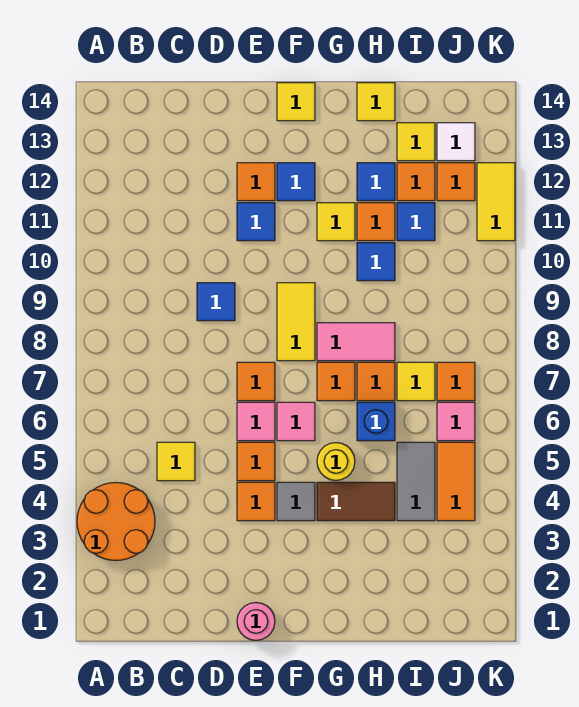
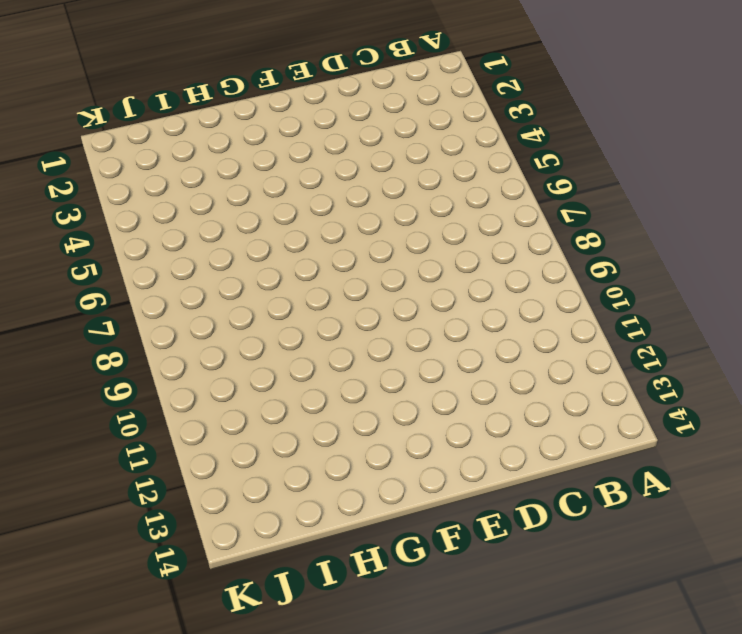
none -> orange round brick A3:B4 level 1
none -> yellow tile C5 level 1
none -> blue tile D9 level 1
none -> pink round brick E1 level 1

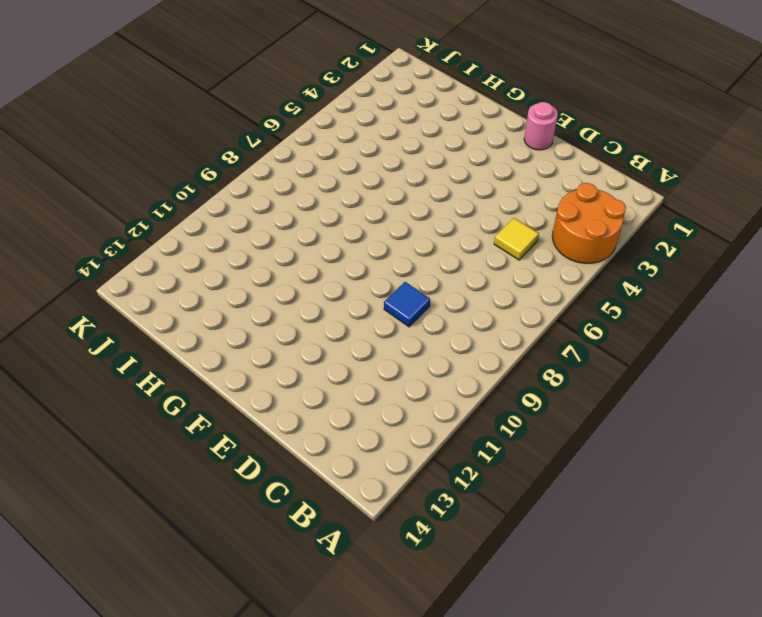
none -> orange tile E4 level 1
none -> orange tile E5 level 1
none -> pink tile E6 level 1
none -> orange tile E7 level 1

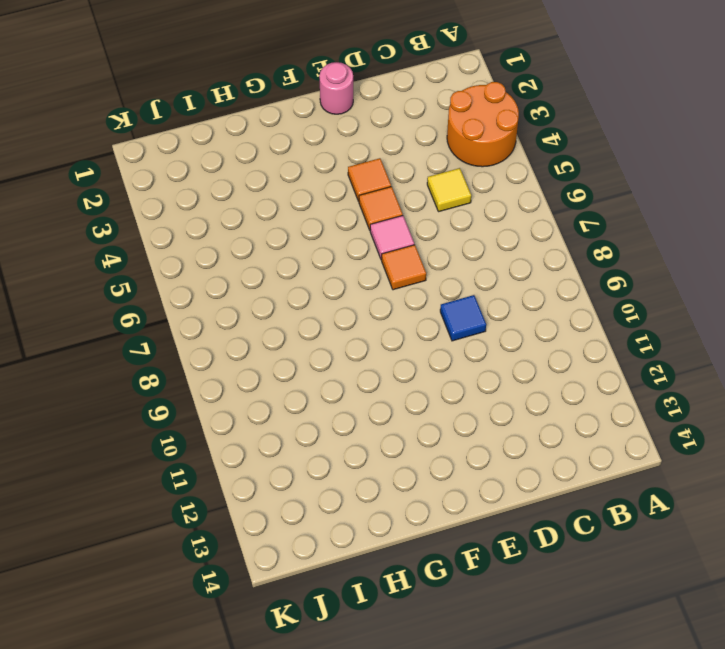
none -> blue tile E11 level 1
none -> orange tile E12 level 1
none -> grey tile F4 level 1
none -> pink tile F6 level 1

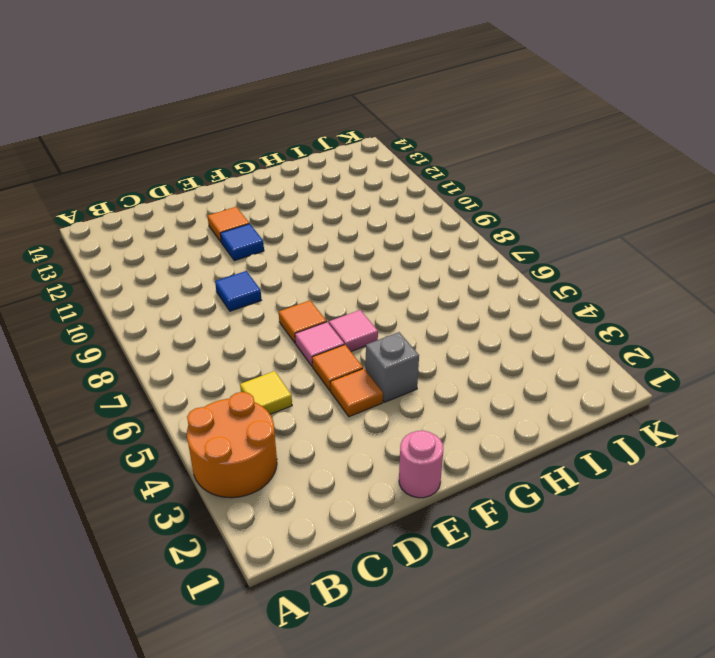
grey brick F4 level 1 -> grey tile F4 level 1
none -> yellow tile F8:F9 level 1
none -> blue tile F12 level 1
none -> yellow tile F14 level 1
none -> brown tile G4:H4 level 1

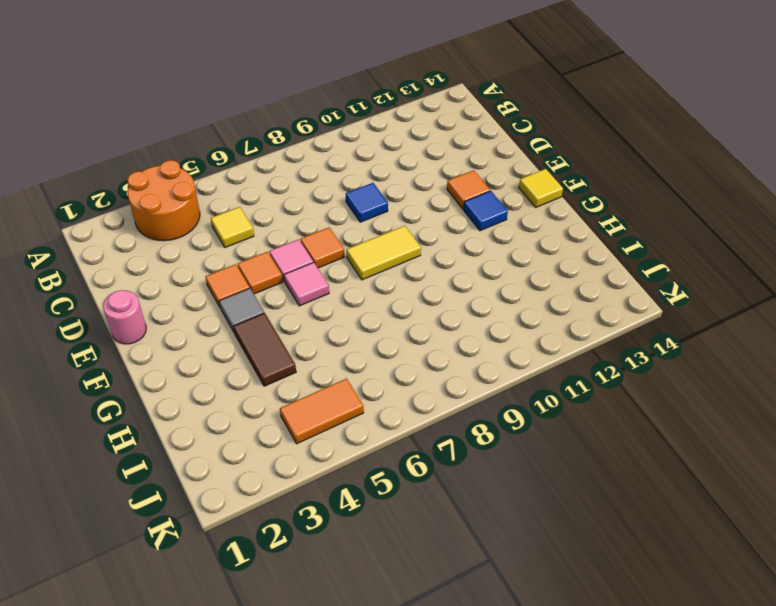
none -> blue tile E11 level 1
none -> yellow round brick G5 level 1
none -> orange tile G7 level 1
none -> pink tile G8:H8 level 1

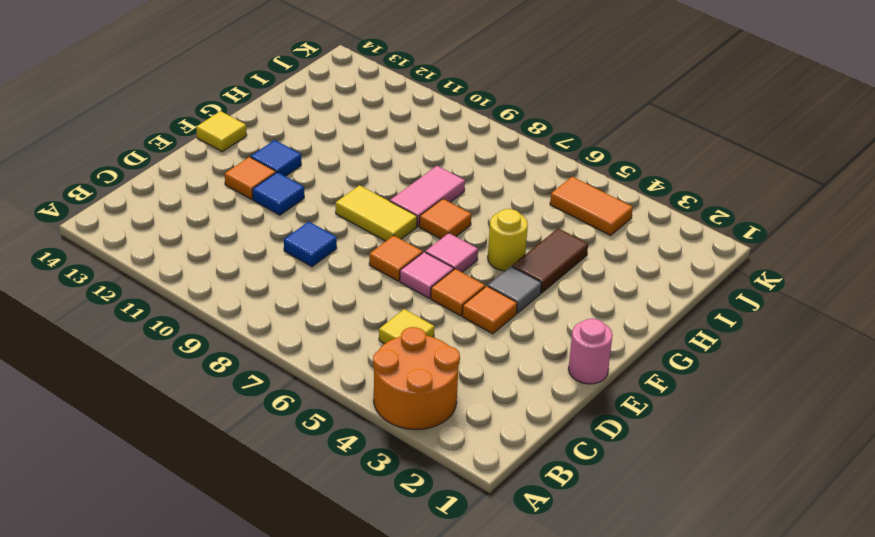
none -> yellow tile G11 level 1
none -> blue brick H6 level 1
none -> orange tile H7 level 1
none -> blue tile H10 level 1

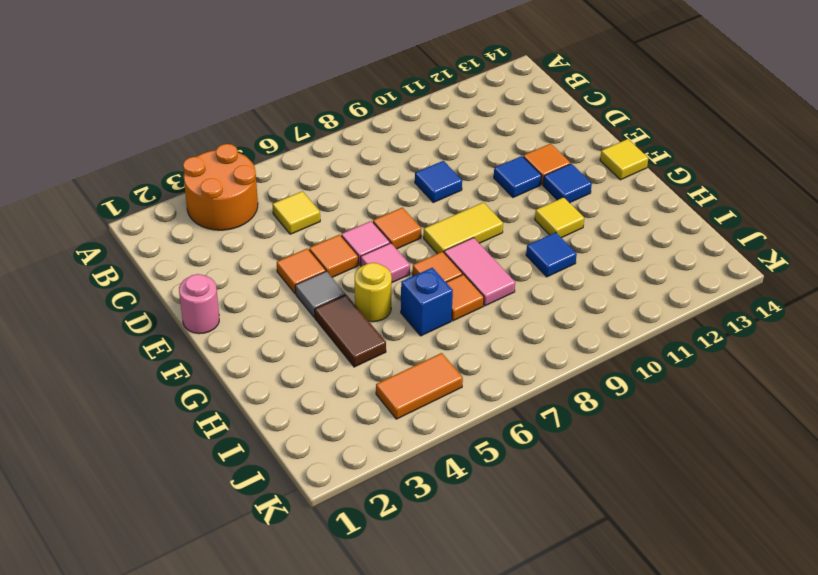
none -> orange tile H11 level 1
none -> blue tile H12 level 1
none -> yellow tile H14 level 1
none -> grey tile I4:I5 level 1

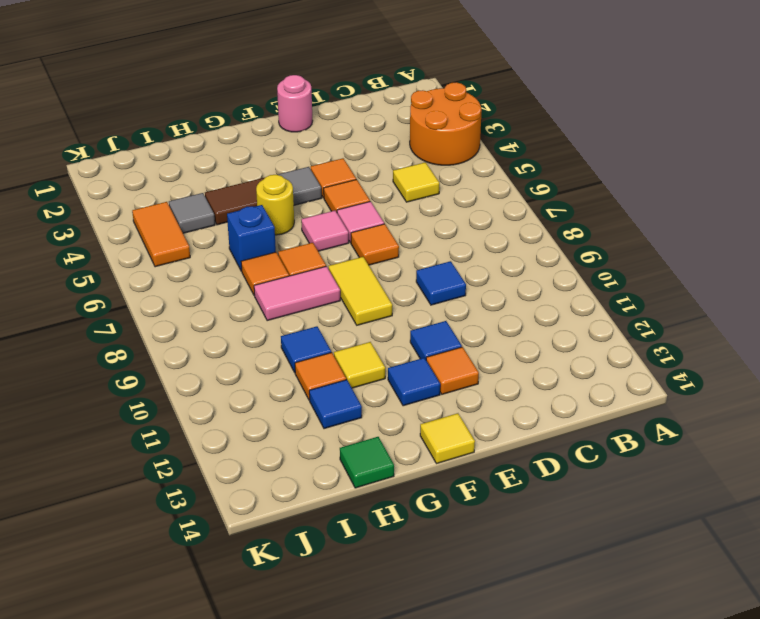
green tile H14 level 1 -> yellow tile H14 level 1
grey tile I4 level 1 -> grey tile I4:I5 level 1
none -> yellow tile I7 level 1
none -> blue tile I11 level 1
none -> orange tile I12 level 1
none -> yellow tile I13 level 1

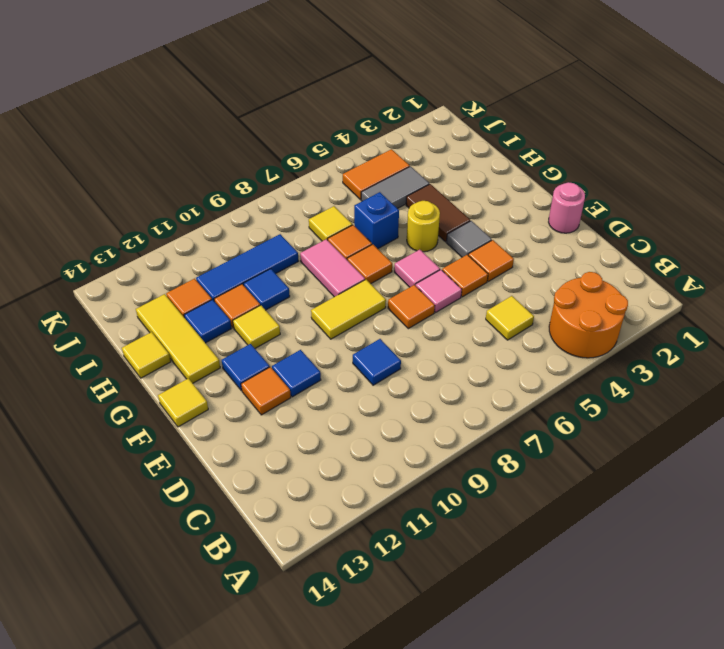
yellow tile G13:I13 level 1 -> yellow tile I13 level 1
blue tile I9:I11 level 1 -> blue tile I11 level 1
none -> pink tile J6 level 1
none -> orange tile J7 level 1
none -> orange tile J12 level 1
none -> white tile J13 level 1

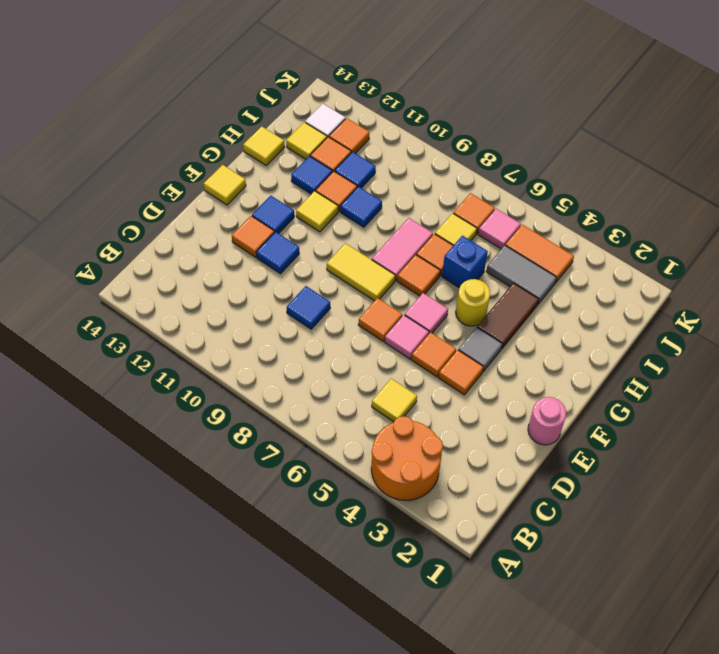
none -> yellow tile K11:K12 level 1

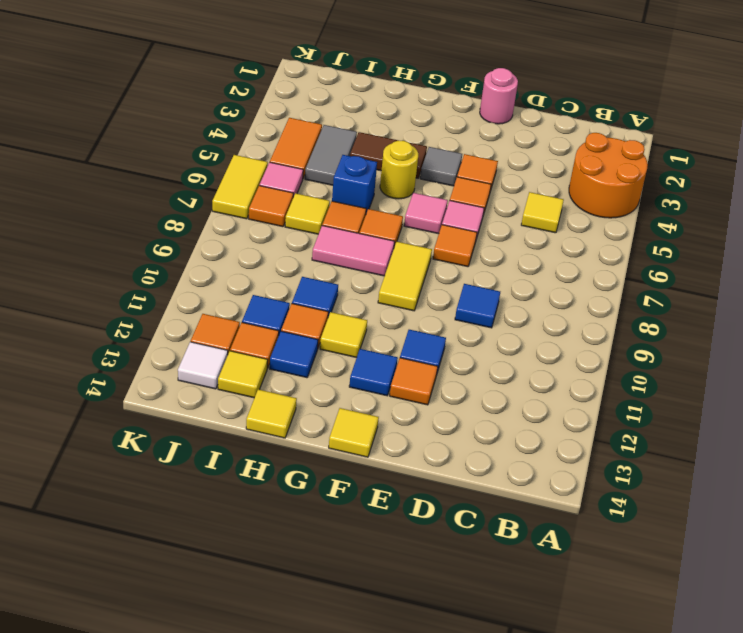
yellow tile K6:K7 level 1 -> yellow tile K11:K12 level 1

